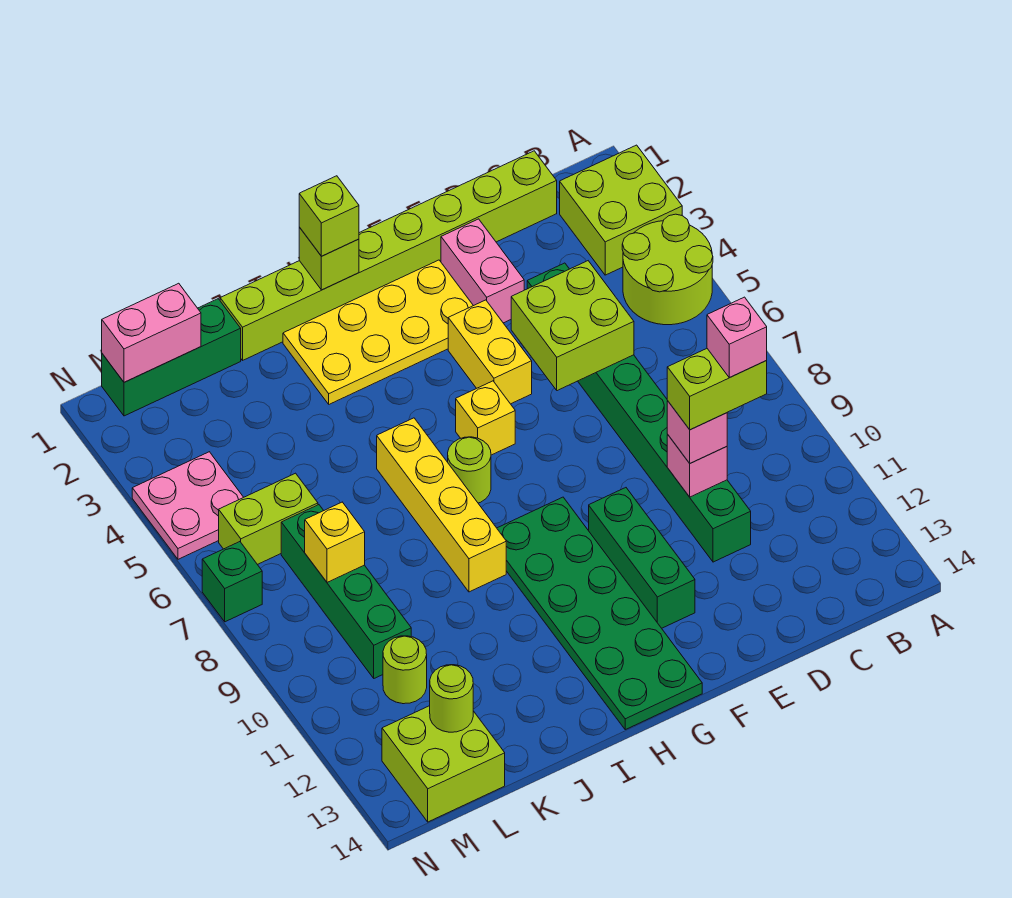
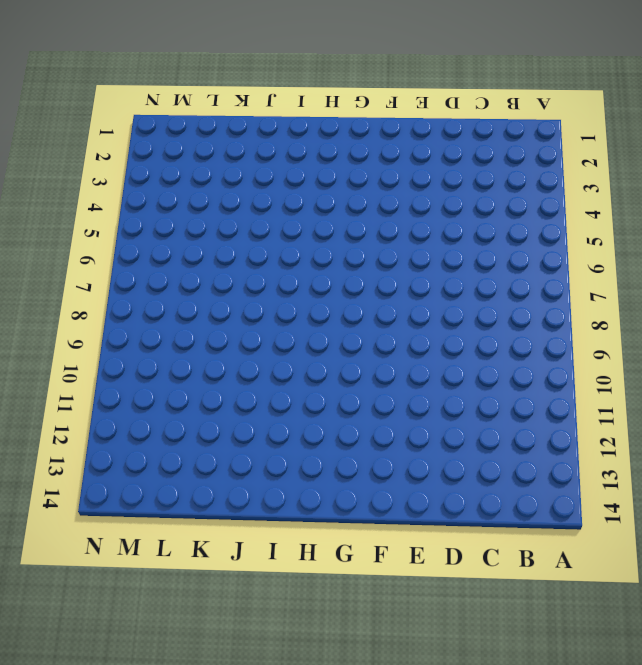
none -> lime brick A2:B3 level 1
none -> lime round brick A4:B5 level 1
none -> lime brick C1:J1 level 1

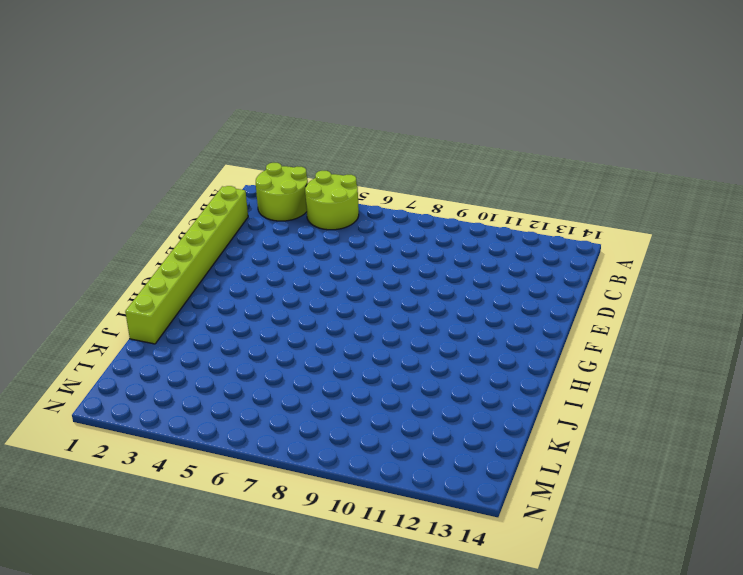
lime round brick A2:B3 level 1 -> lime brick A2:B3 level 1
none -> green brick D4:D11 level 1
none -> pink brick E2:E3 level 1
none -> yellow plate F2:I3 level 1

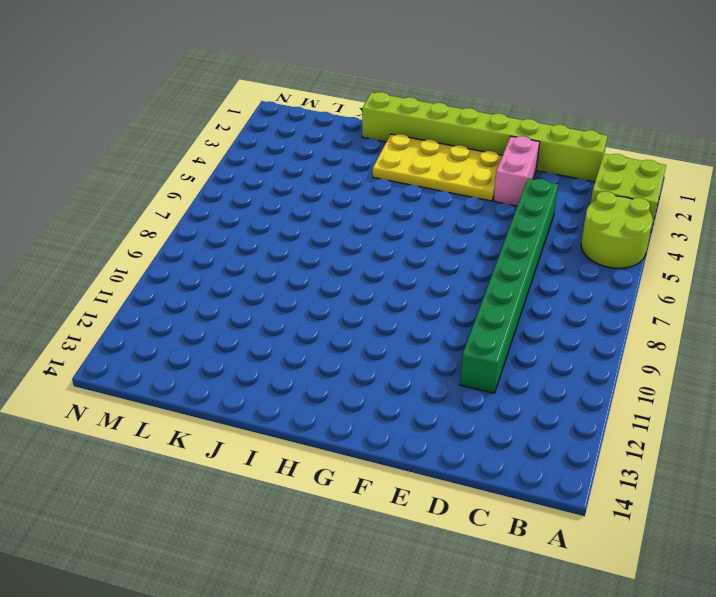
none -> yellow brick F4:F5 level 1
none -> green brick F10:F12 level 1
none -> yellow brick G6 level 1

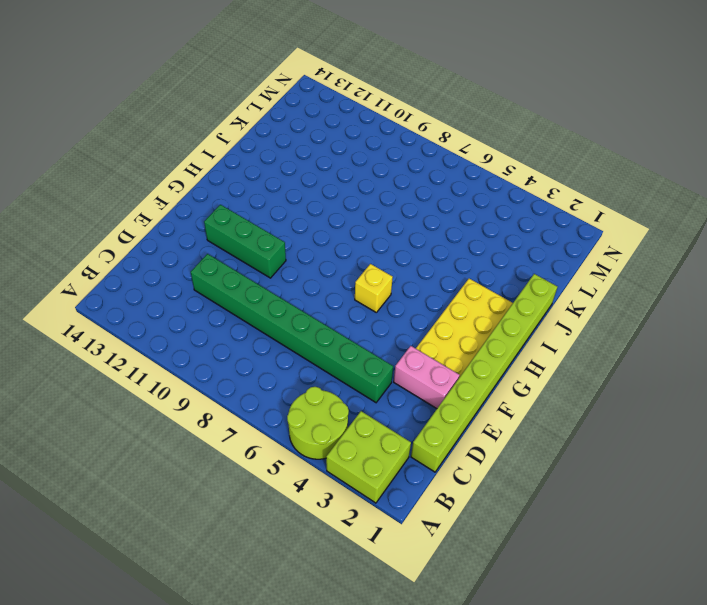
none -> yellow brick F4:F5 level 1
none -> green plate G9:H14 level 1
none -> lime round brick H7 level 1

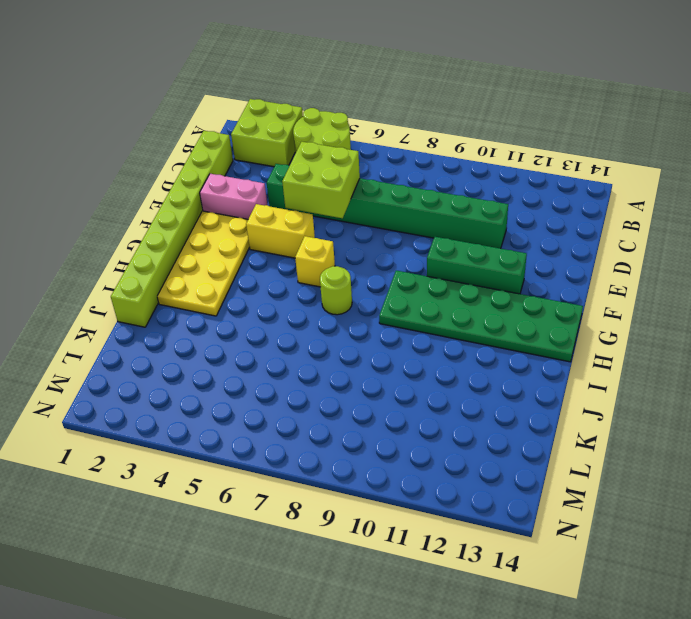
none -> yellow brick I6:I9 level 1
none -> green brick K1:M1 level 1
none -> lime brick L6:M6 level 1

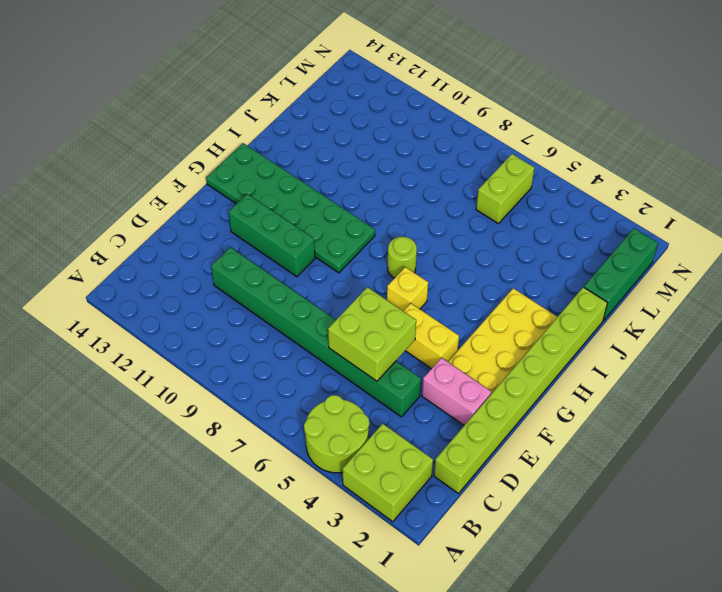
none -> yellow brick I6:I9 level 1
none -> green brick L7:L10 level 1
none -> lime round brick L11 level 1

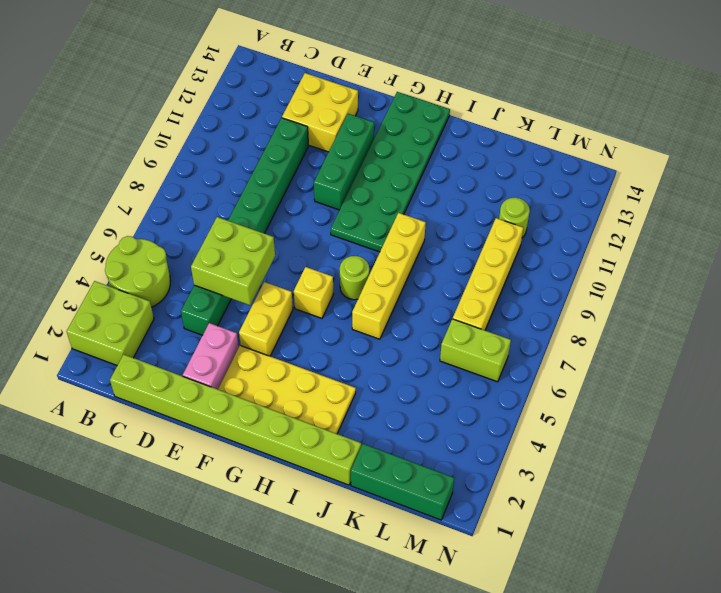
yellow brick D12:E13 level 1 -> none
yellow brick L7:L10 level 1 -> green brick L7:L10 level 1
none -> lime brick L13:M14 level 1
none -> pink plate M4:N5 level 1
none -> green brick N7 level 1

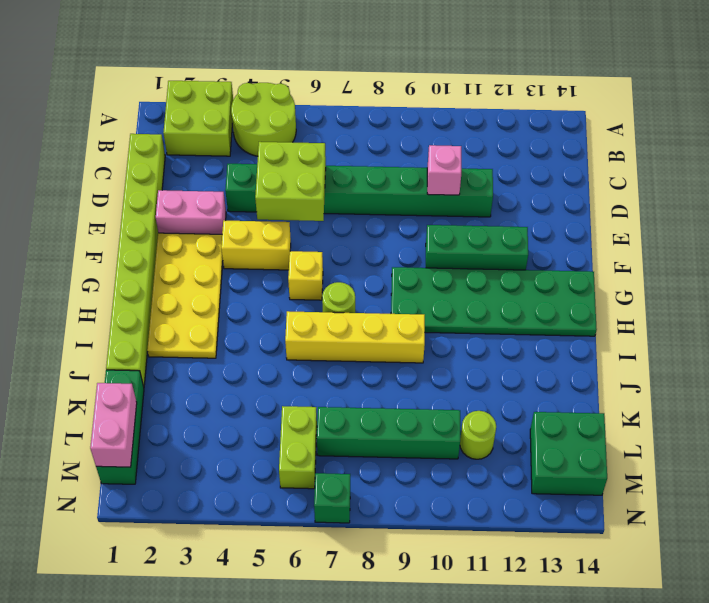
green brick L13:M14 level 1 -> lime brick L13:M14 level 1
none -> pink plate M4:N5 level 1
none -> lime brick H1 level 2
none -> yellow brick L8 level 2

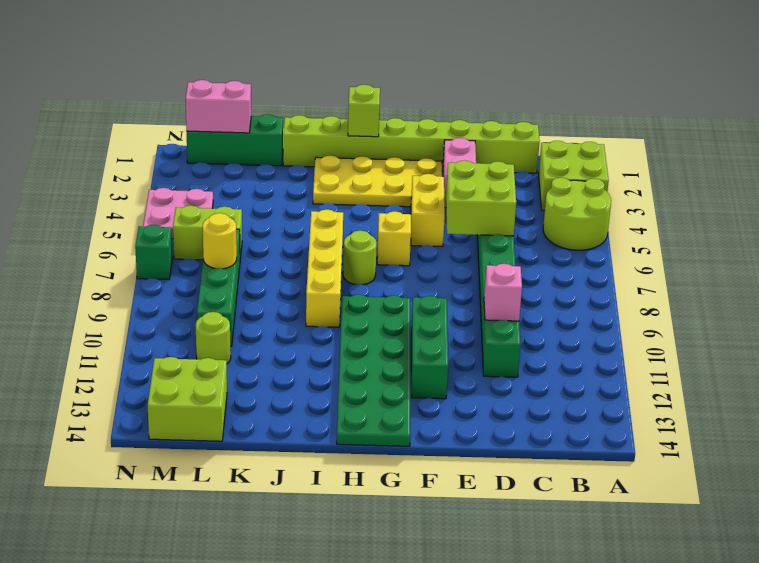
yellow round brick L8 level 2 -> yellow brick L8 level 2
none -> lime round brick L13 level 2
none -> pink brick D10 level 3
none -> lime brick H1 level 3

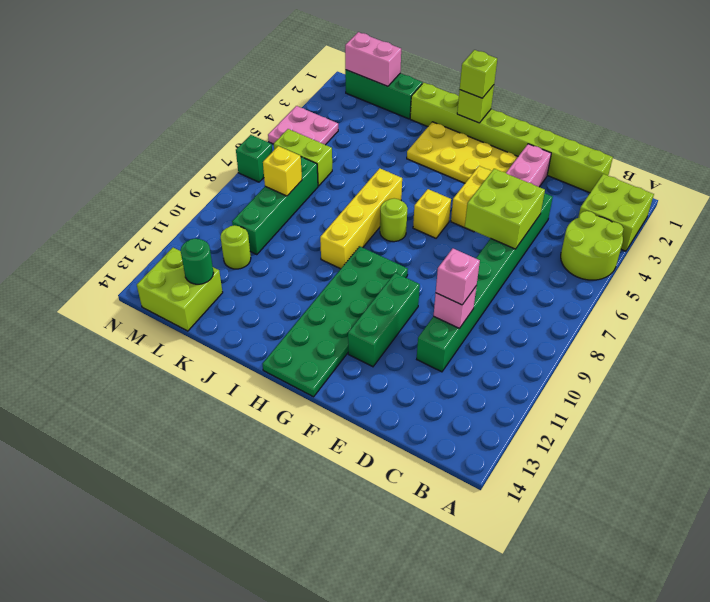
green round brick L13 level 2 -> lime round brick L13 level 2
none -> lime brick C10:D10 level 4
none -> pink brick C10 level 5

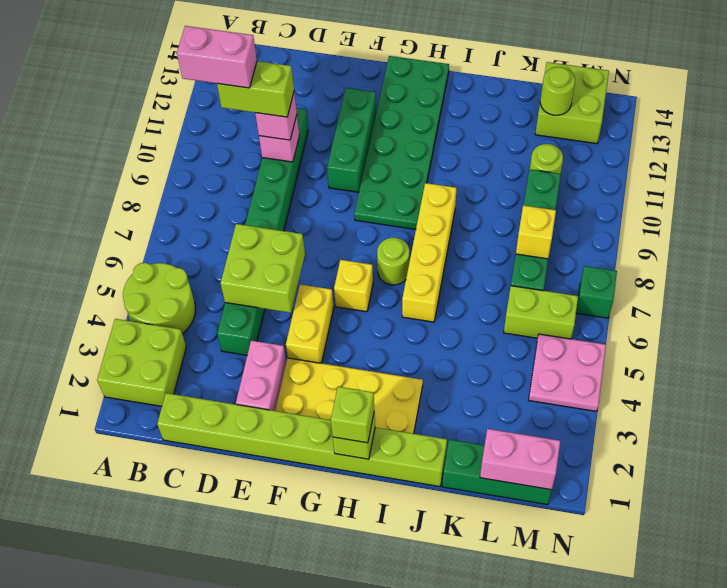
pink brick B10:C10 level 5 -> pink brick C10 level 5

